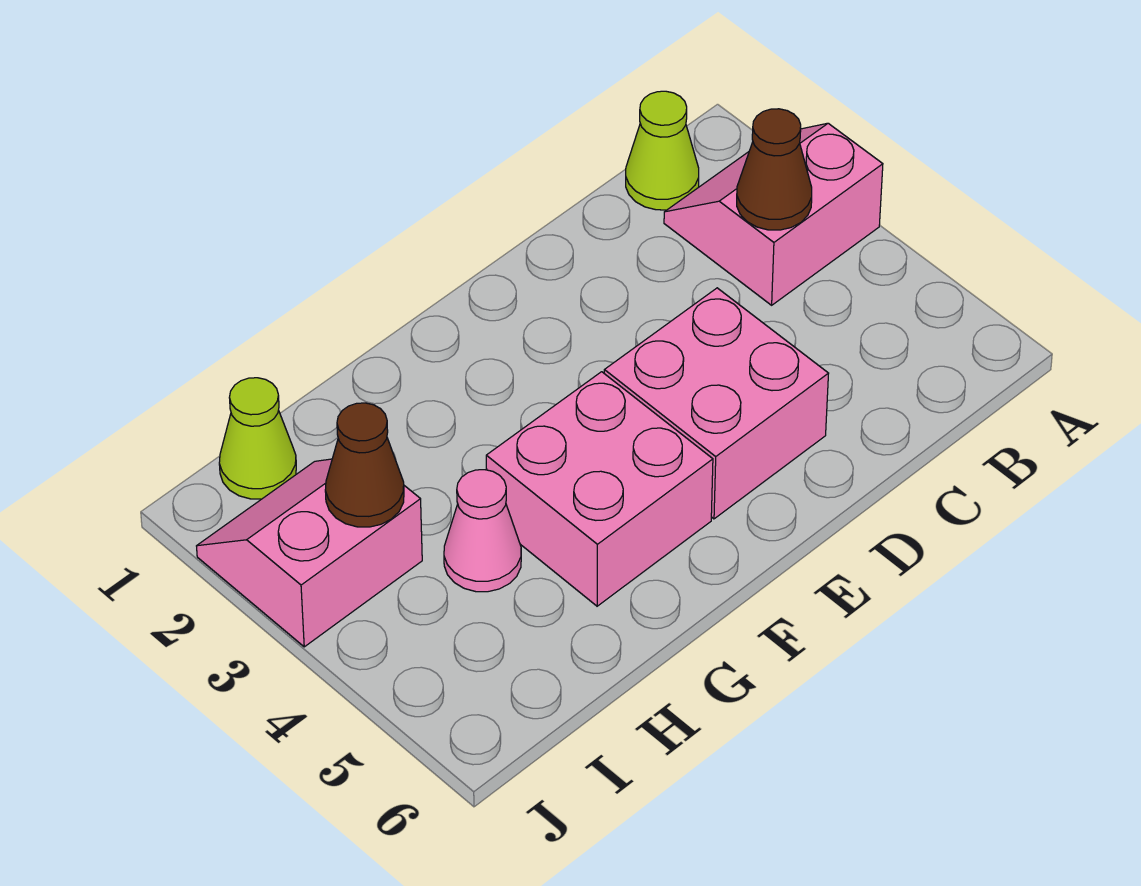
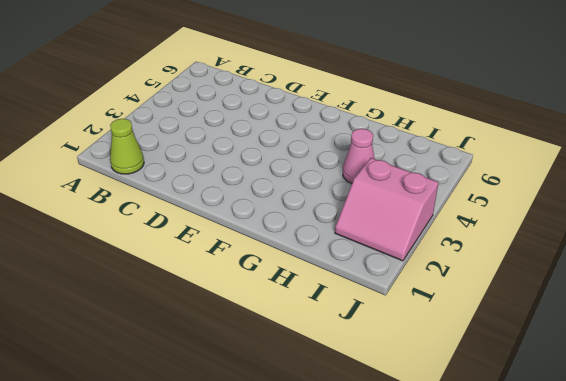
none -> pink slope A2:B3 level 1 top 3
none -> pink brick D4:E5 level 1

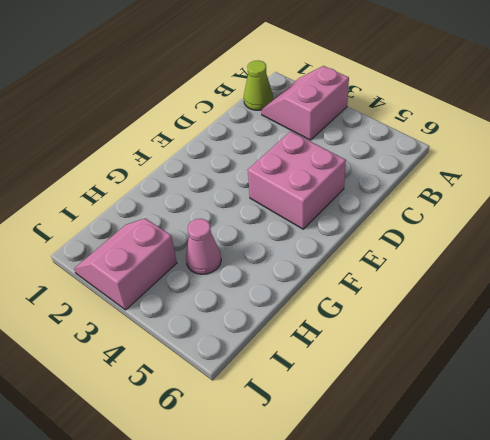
none -> pink brick F4:G5 level 1
none -> lime cone I1 level 1

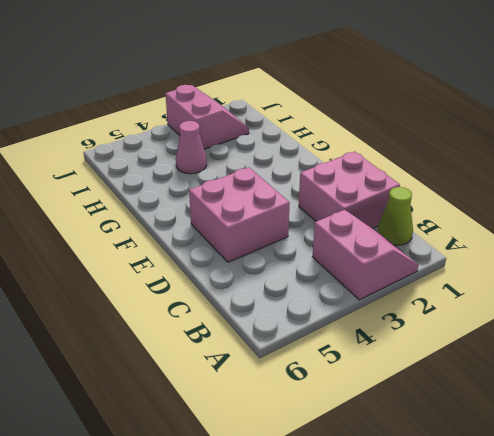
pink brick C1:D2 level 1 -> pink brick F4:G5 level 1
none -> lime cone I1 level 1
none -> brown cone B3 level 2

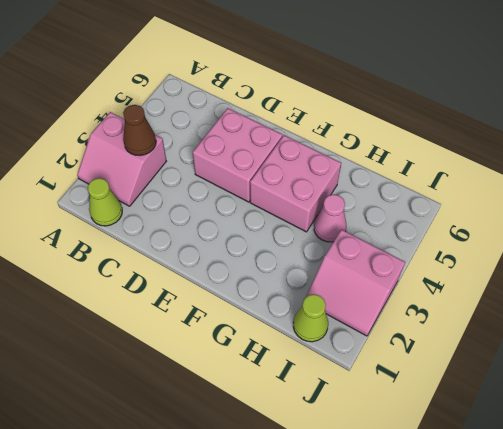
none -> brown cone I3 level 2

